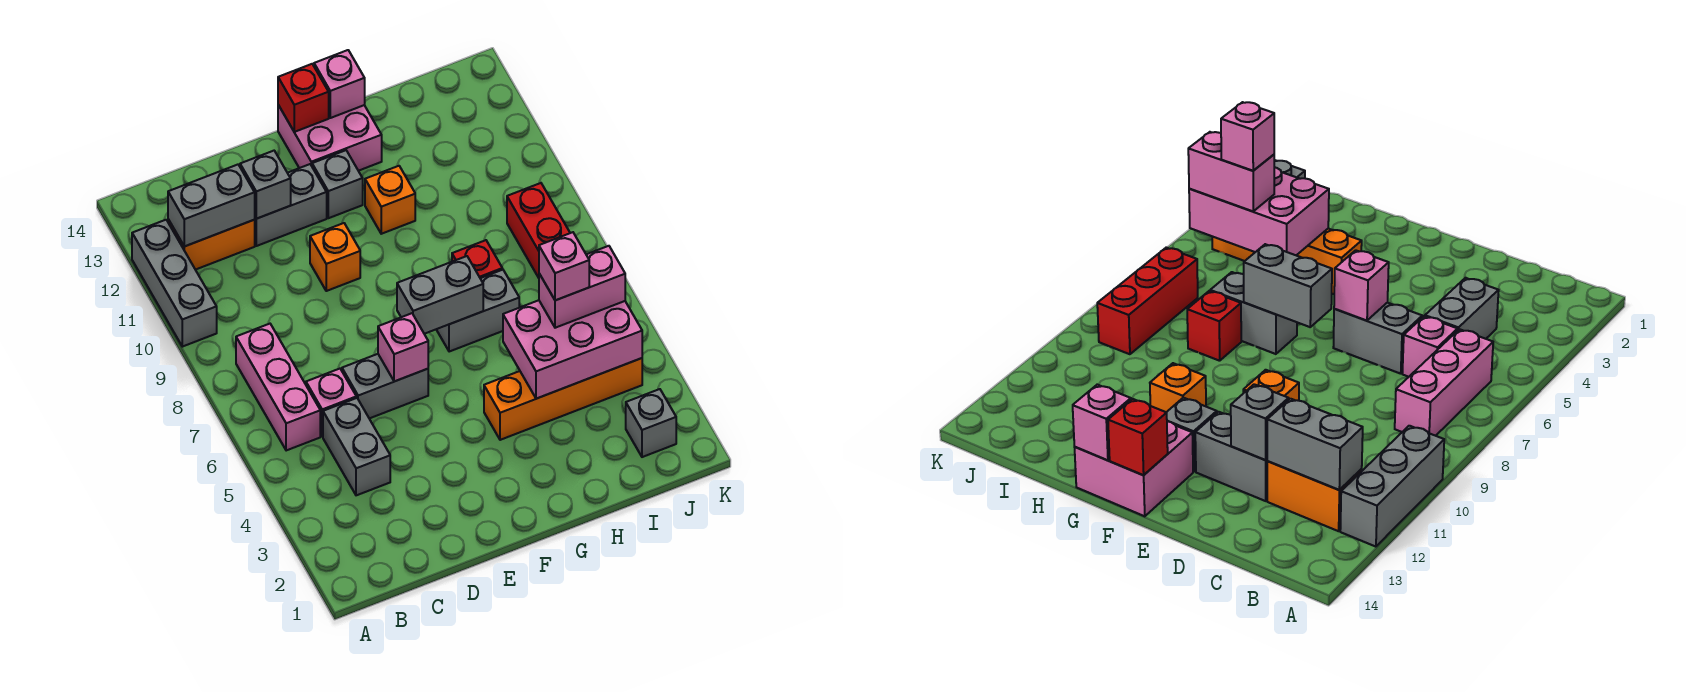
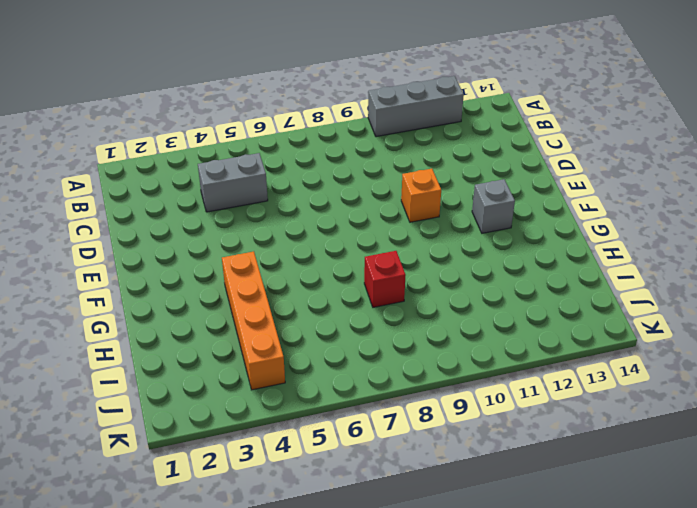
none -> pink brick B6:B8 level 1
none -> orange brick B12:C12 level 1
none -> pink brick C6 level 1

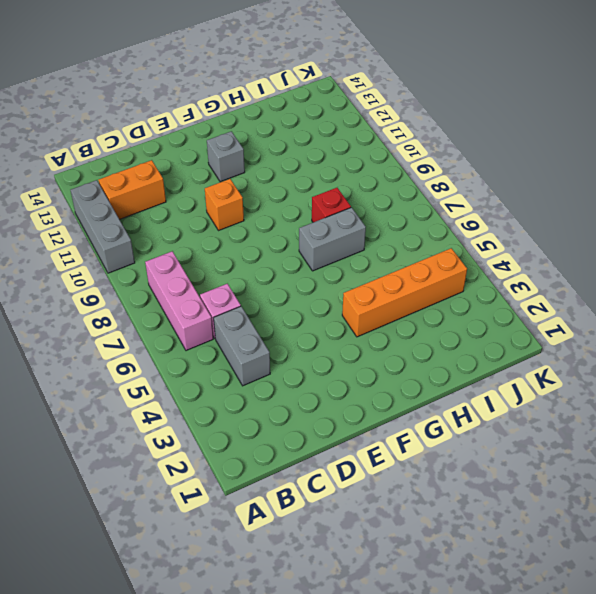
none -> grey brick D6:E6 level 1
none -> grey brick D12:E12 level 1
none -> pink brick F13:G14 level 1

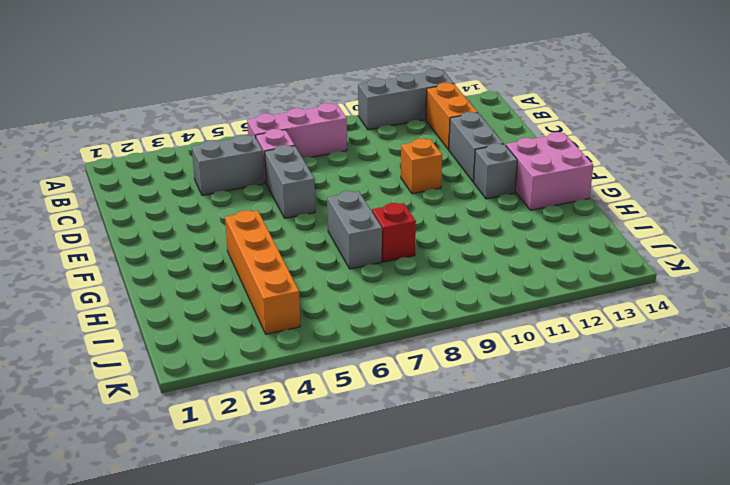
none -> orange brick G11 level 1
none -> grey brick J2 level 1
none -> red brick J7:J9 level 1

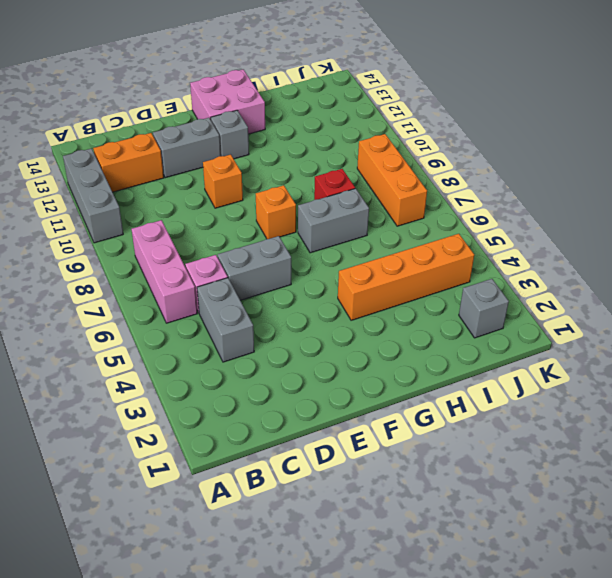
orange brick F8 level 1 -> orange brick G11 level 1
orange brick J7:J9 level 1 -> red brick J7:J9 level 1
none -> grey brick B12:C12 level 2
none -> grey brick D12 level 2
none -> pink brick E6 level 2

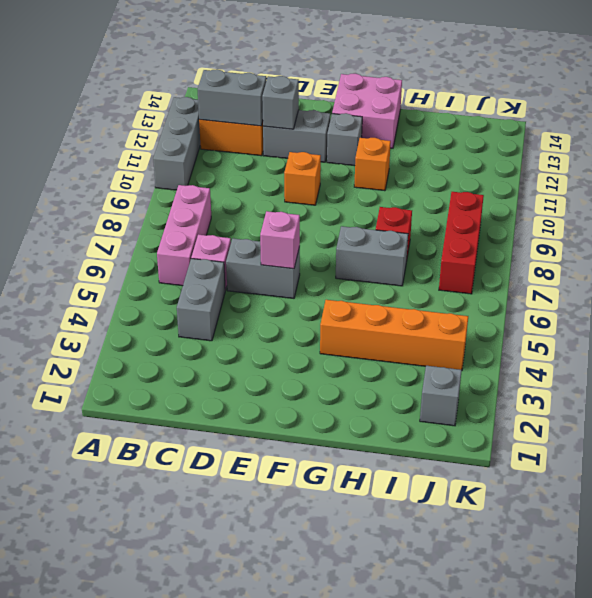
none -> grey brick F7:G7 level 2
none -> red brick F14 level 2
none -> pink brick G14 level 2

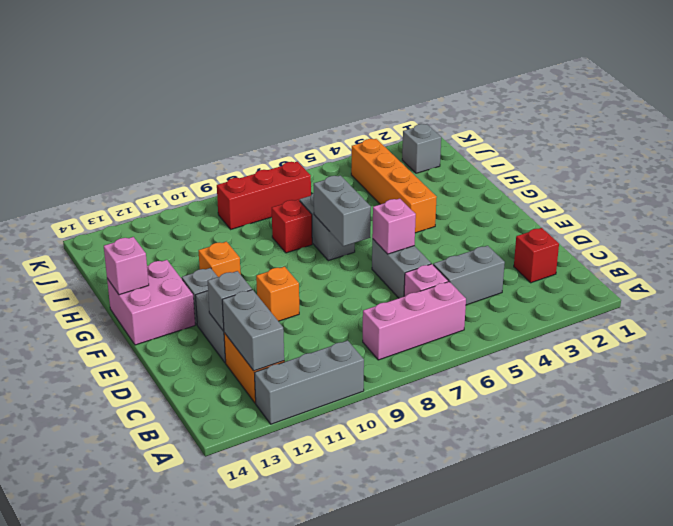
red brick C2 level 1 -> red brick F14 level 2
none -> pink brick H4:J5 level 2
none -> pink brick I5:J5 level 3
none -> pink brick I5 level 4

